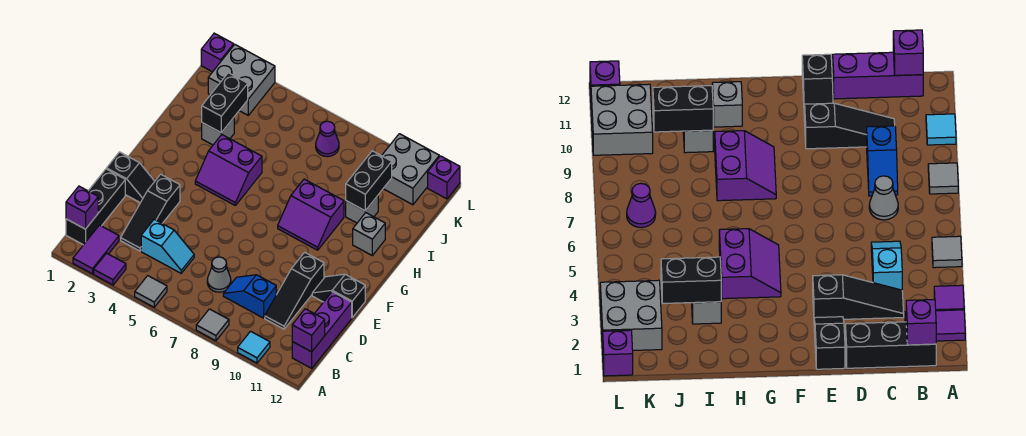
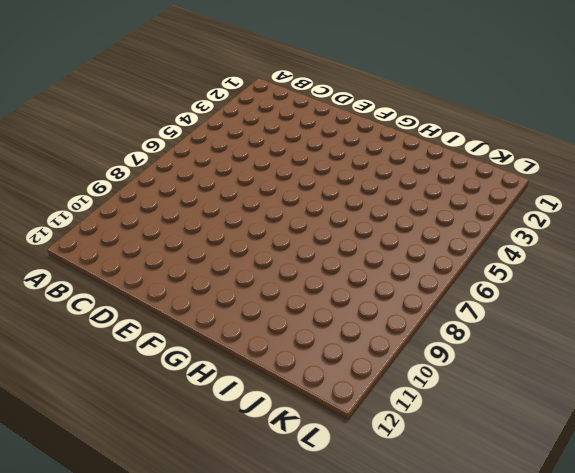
none -> purple tile A2:B2 level 1
none -> purple tile A3 level 1
none -> grey tile A5 level 1

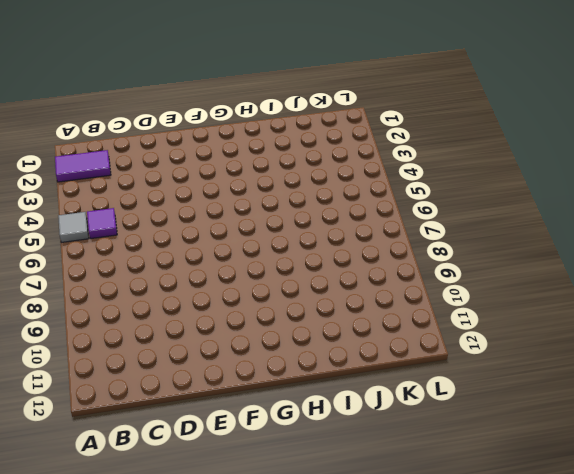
purple tile B5 level 1 -> purple tile A3 level 1
none -> grey tile A8 level 1
none -> cyan tile A10 level 1
none -> black brick B1:D1 level 1

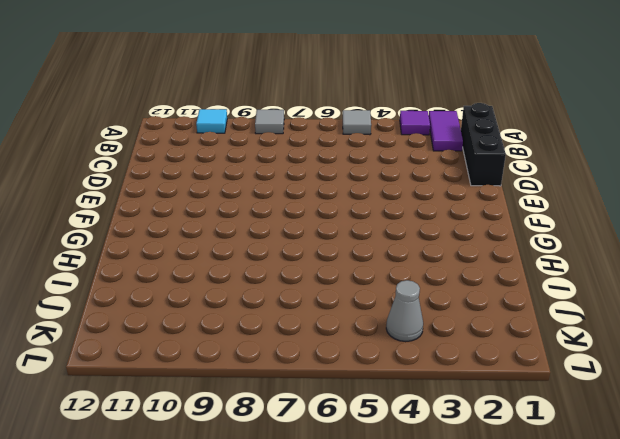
grey cone K4 level 1 -> grey cone C7 level 1
none -> purple brick B12:D12 level 1
none -> black slope C3:E3 level 1 top E
none -> cyan slope C4:C5 level 1 top 4

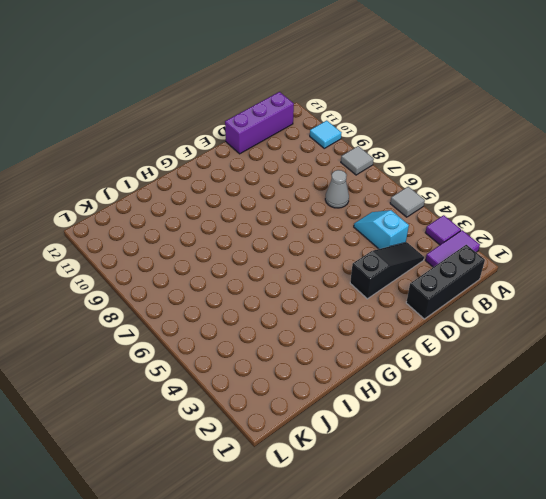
none -> blue slope C8:C9 level 1 top 9
none -> black slope C10:E10 level 1 top E
none -> black slope E1:E2 level 1 top 1

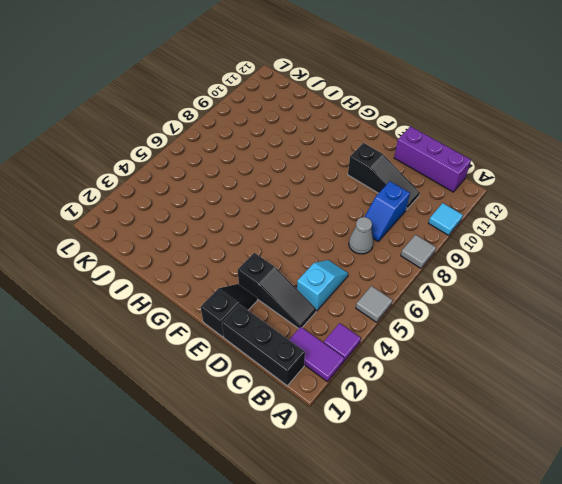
none -> black slope E11:E12 level 1 top 12
none -> purple slope G4:H5 level 1 top H
none -> purple slope G8:H9 level 1 top H

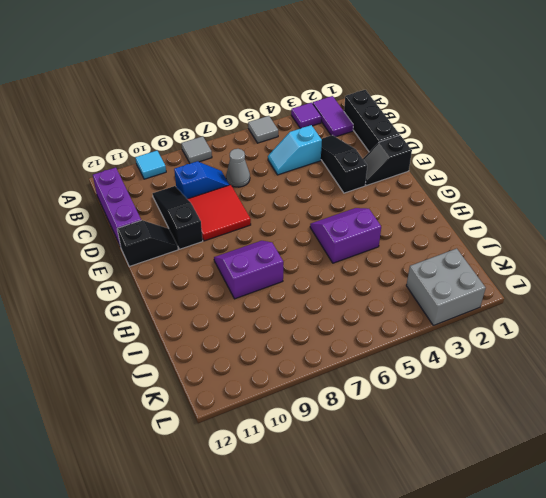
red tile D8:E9 level 1 -> none
none -> grey brick H11 level 1
none -> grey brick I3 level 1
none -> grey brick I10 level 1

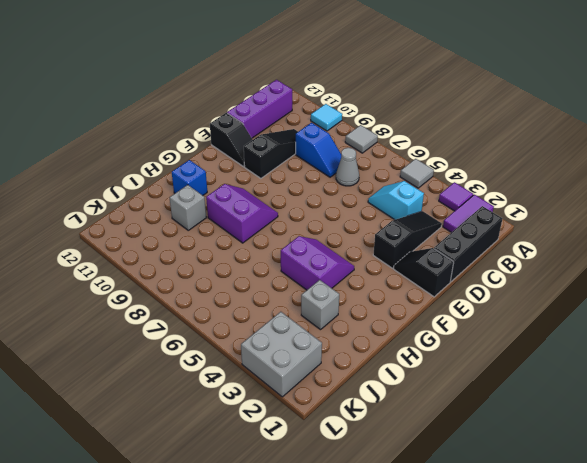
blue brick H11 level 1 -> grey brick H11 level 1
none -> purple cone K7 level 1
none -> grey brick K10:L11 level 1
none -> purple brick L1 level 1

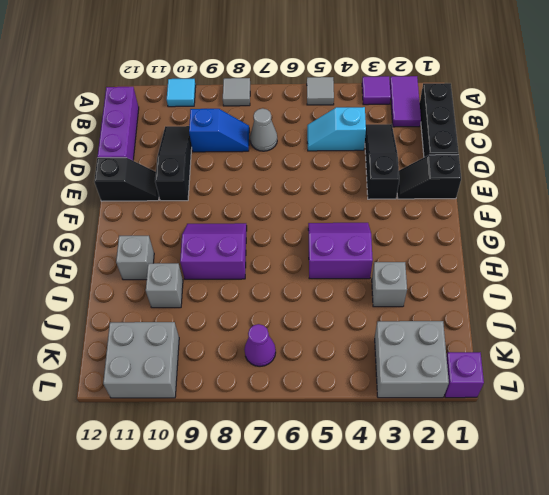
none -> purple brick L12 level 1
none -> purple brick B1 level 2
none -> purple brick B12 level 2

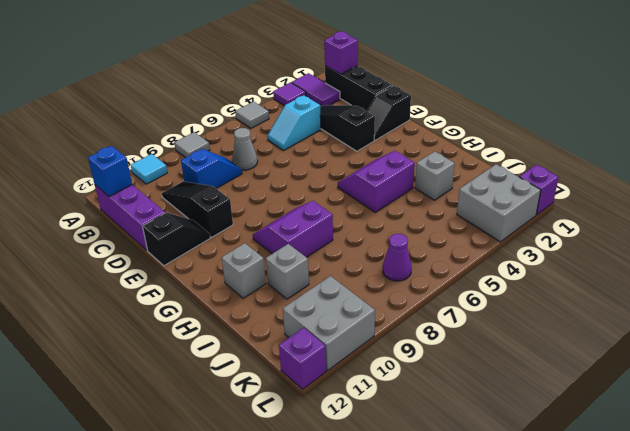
blue brick B12 level 2 -> purple brick B12 level 2
none -> black brick I3:J3 level 2
none -> black brick I10:J10 level 2

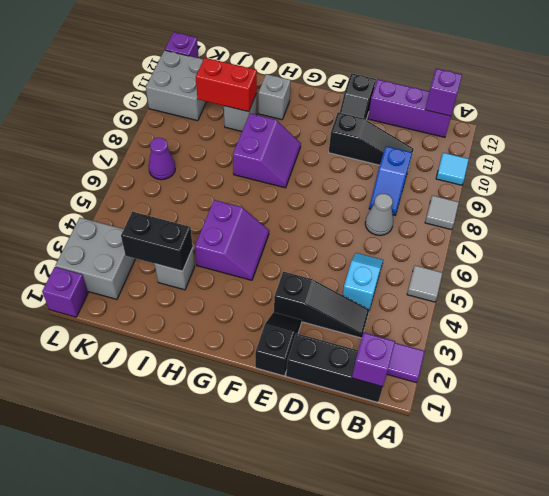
red brick I10:J10 level 2 -> black brick I10:J10 level 2
none -> purple tile A3 level 1

